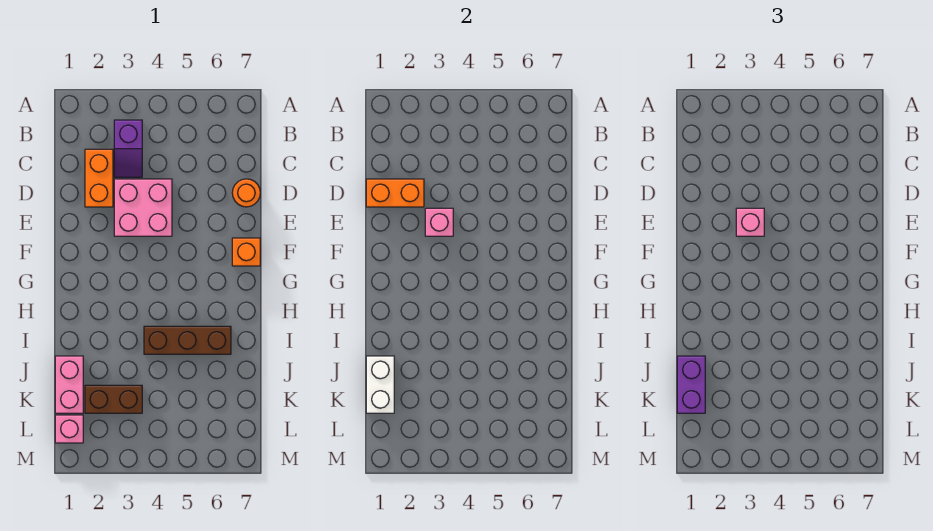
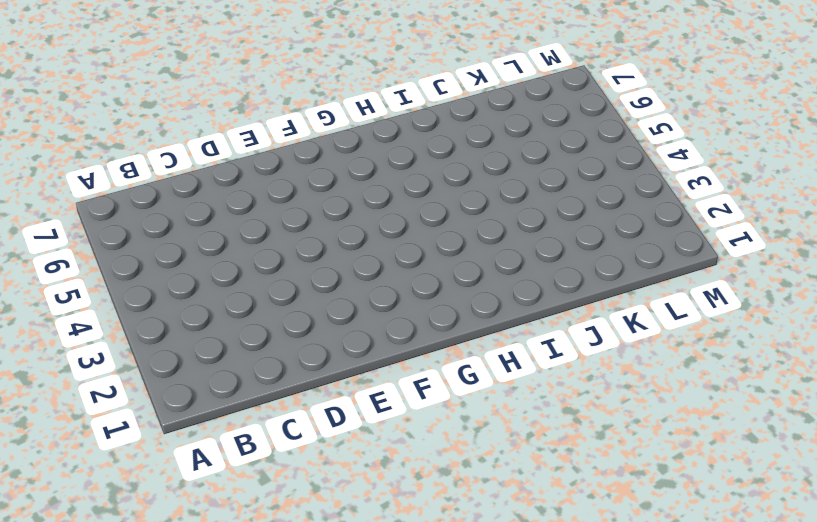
none -> purple slope B3:C3 level 1 top B
none -> orange brick C2:D2 level 1
none -> pink brick D3:E4 level 1

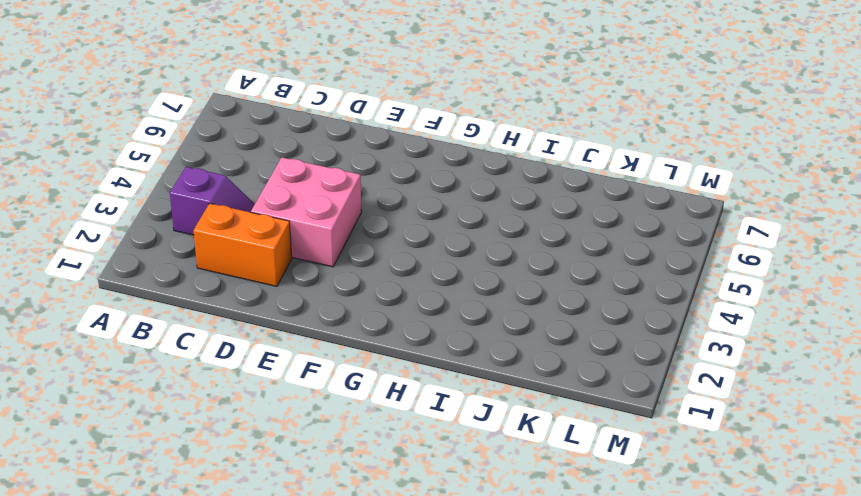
none -> orange round brick D7 level 1
none -> orange brick F7 level 1
none -> brown brick I4:I6 level 1

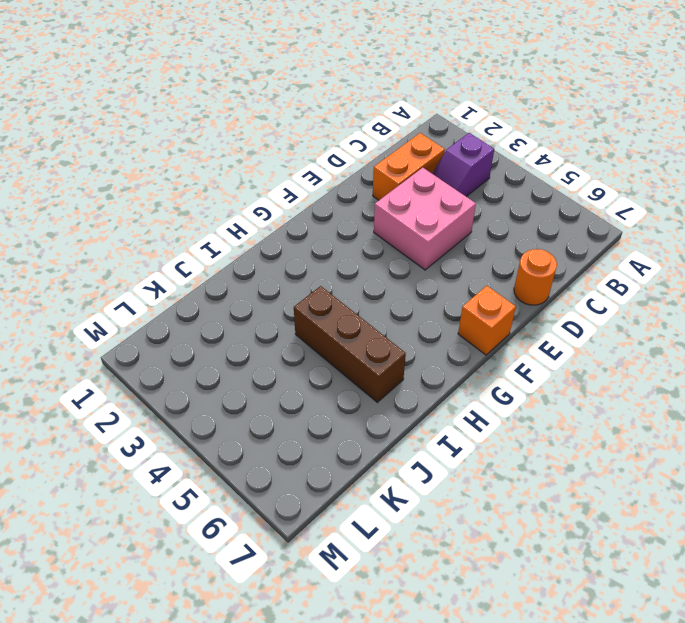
none -> pink brick J1:K1 level 1
none -> brown brick K2:K3 level 1
none -> pink brick L1 level 1

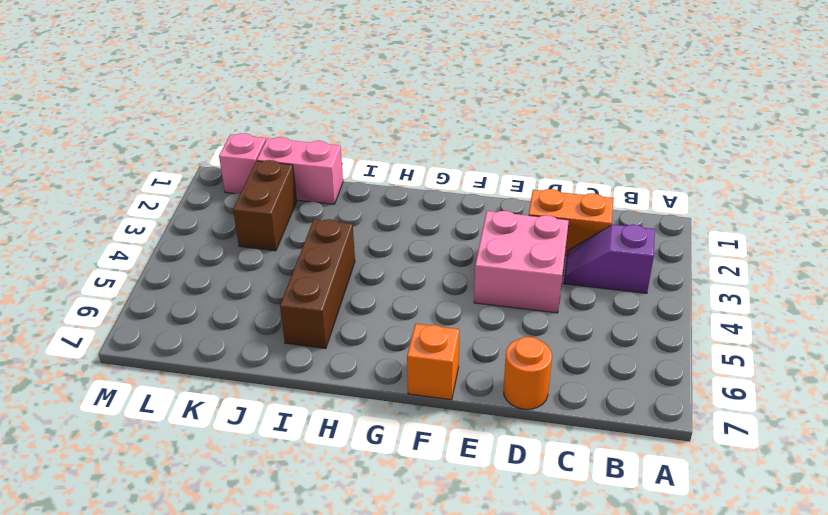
none -> orange brick D1:D2 level 2
none -> pink brick E3 level 2
none -> white brick J1:K1 level 2

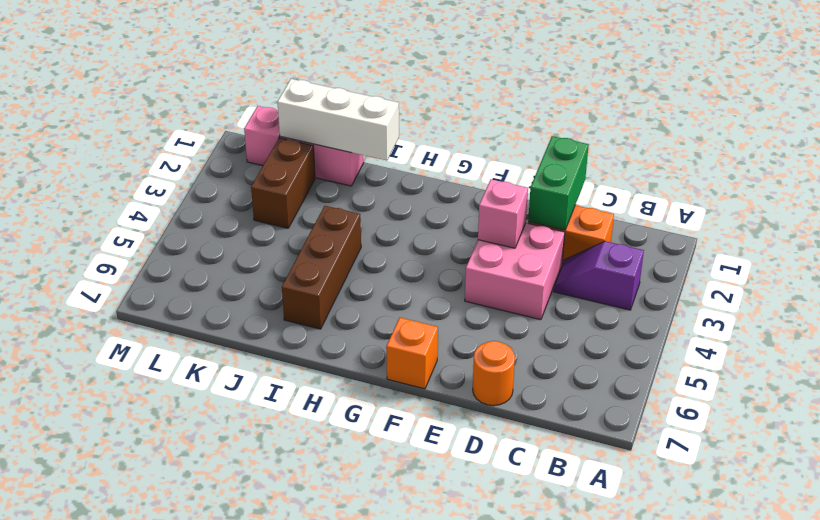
green brick D1:D2 level 2 -> orange brick D1:D2 level 2
white brick I1:K1 level 2 -> white brick J1:K1 level 2
none -> pink brick E3 level 3
none -> purple brick J1:K1 level 3

